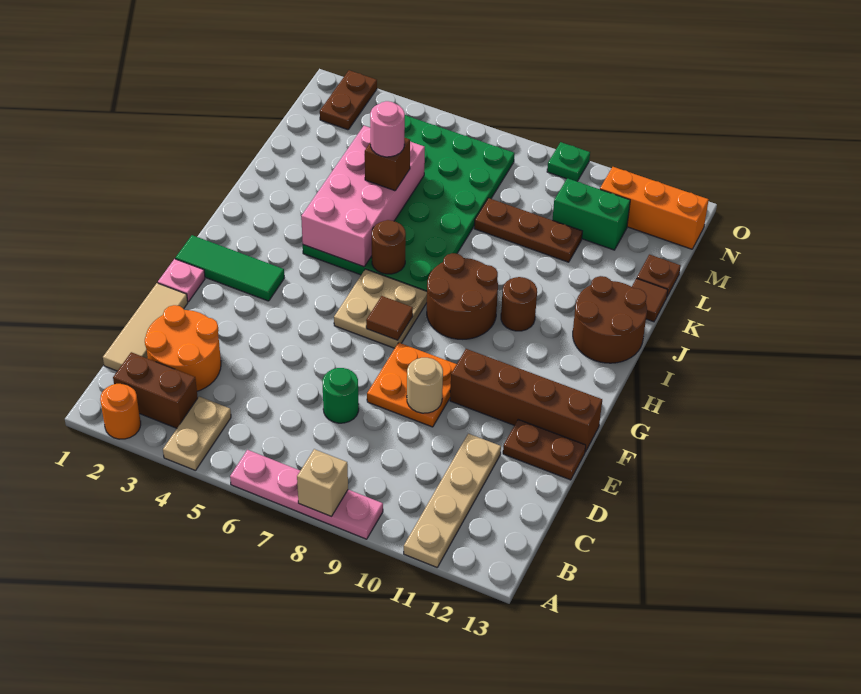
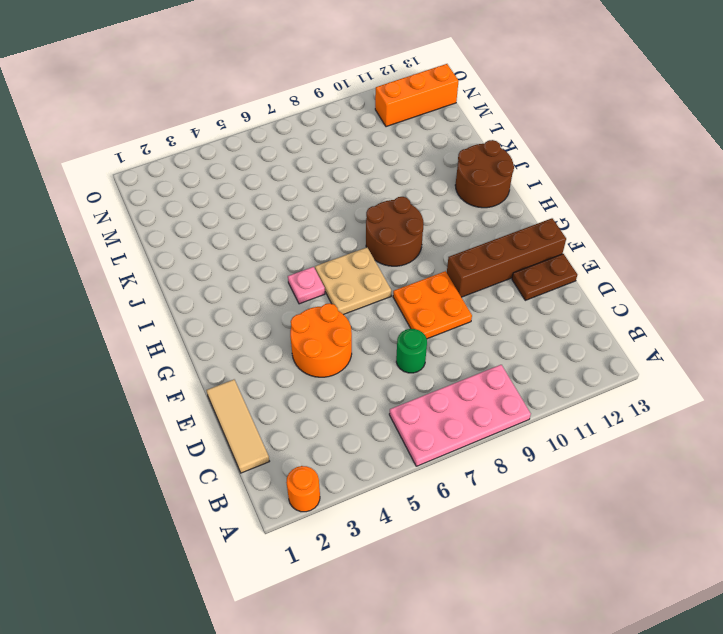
pink plate A6:B9 level 1 -> pink plate A6:A9 level 1
orange round brick E4:F5 level 1 -> orange round brick C2:D3 level 1
pink plate H5 level 1 -> pink plate F1 level 1
none -> tan plate A4:B4 level 1
none -> tan plate A11:D11 level 1
none -> brown brick B2:B3 level 1
none -> green tile G1:G3 level 1

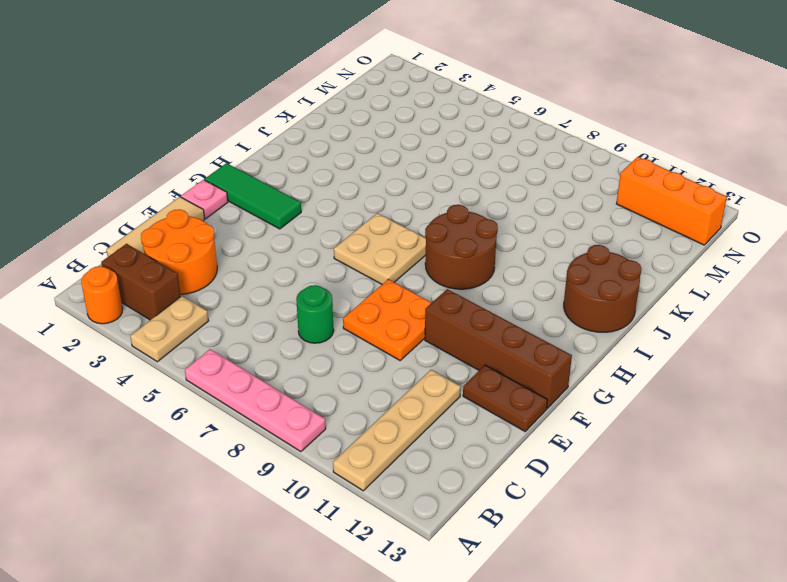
none -> green plate I4:N7 level 1
none -> brown round brick I10 level 1
none -> brown tile K13 level 1
none -> brown plate L8:L10 level 1

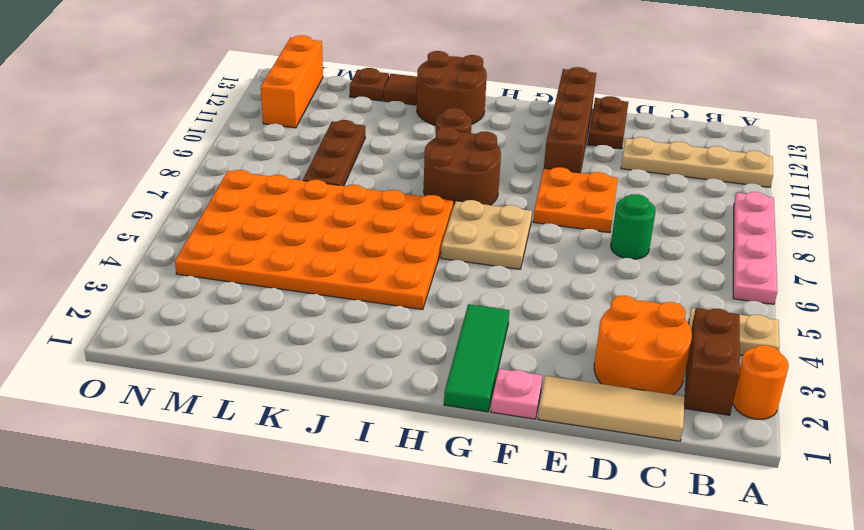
orange plate I4:N7 level 1 -> green plate I4:N7 level 1
none -> green brick M10:M11 level 1
none -> brown plate N2:O2 level 1
none -> green plate O9 level 1
none -> tan brick A8 level 2

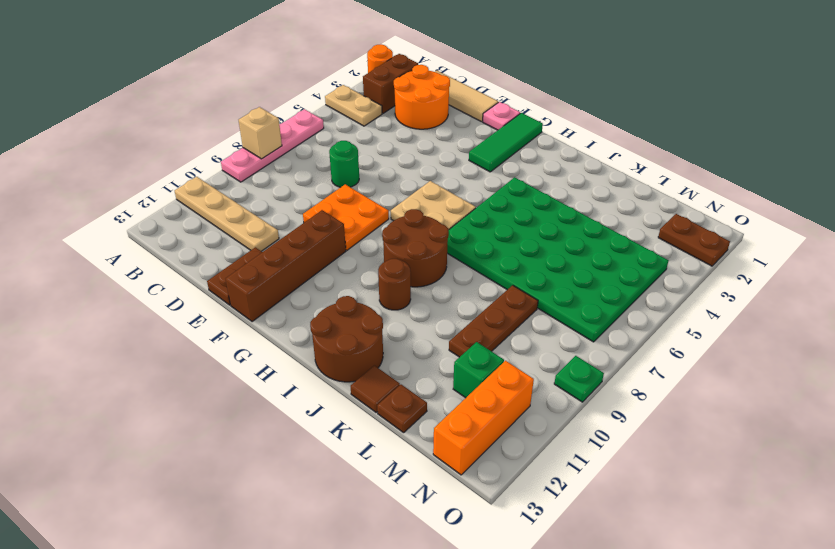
green brick M11 level 1 -> green brick M10:M11 level 1
none -> tan round brick E9 level 2
none -> brown tile G7 level 2
none -> pink brick I4:L5 level 2
none -> brown round brick I6 level 2

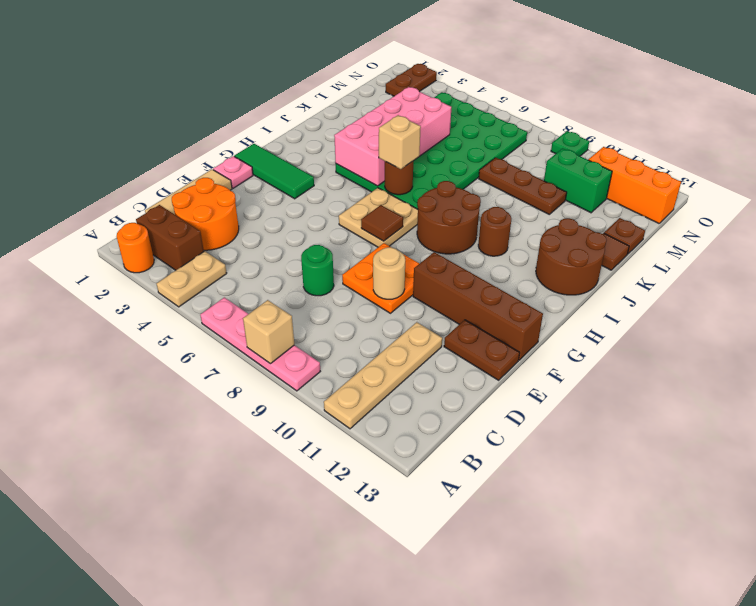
tan brick I6 level 3 -> none
none -> brown brick K5 level 3
none -> pink round brick K5 level 4

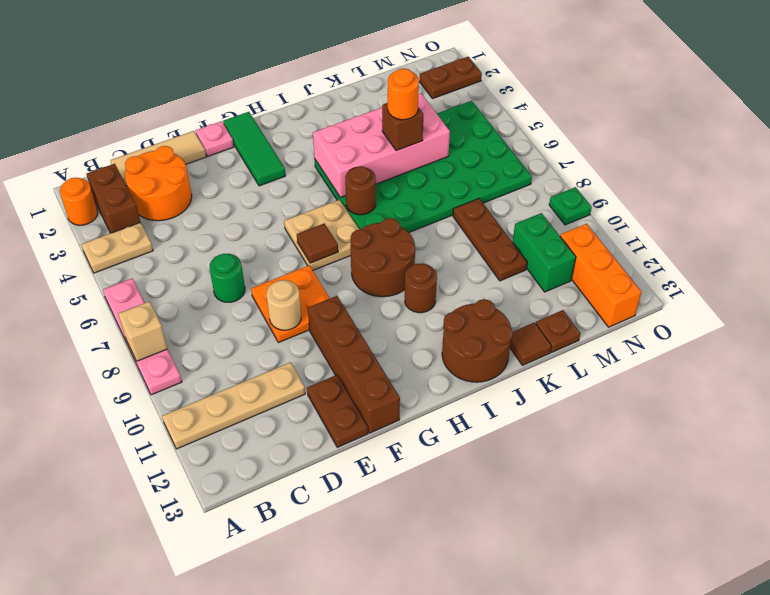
orange round brick K5 level 4 -> pink round brick K5 level 4

